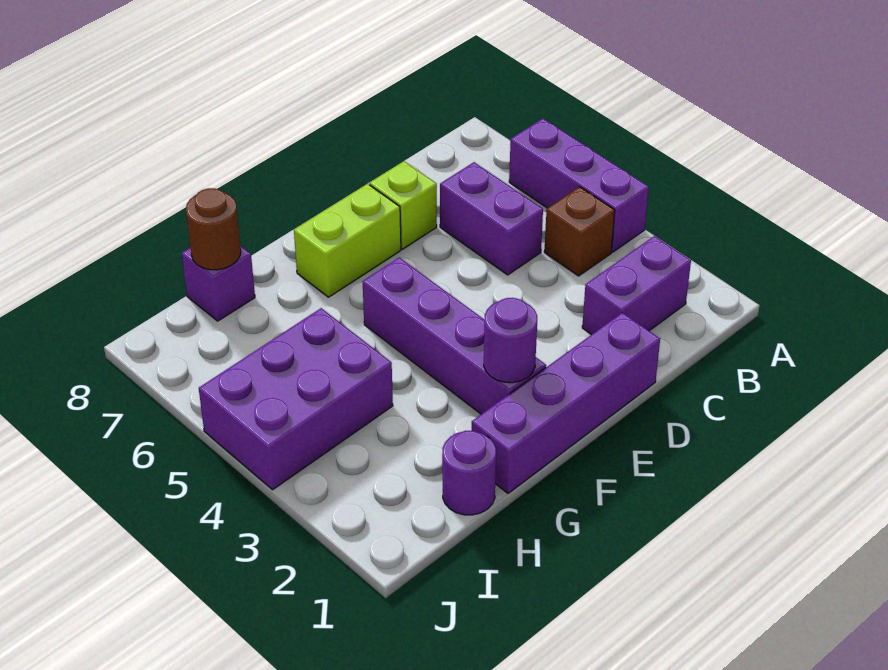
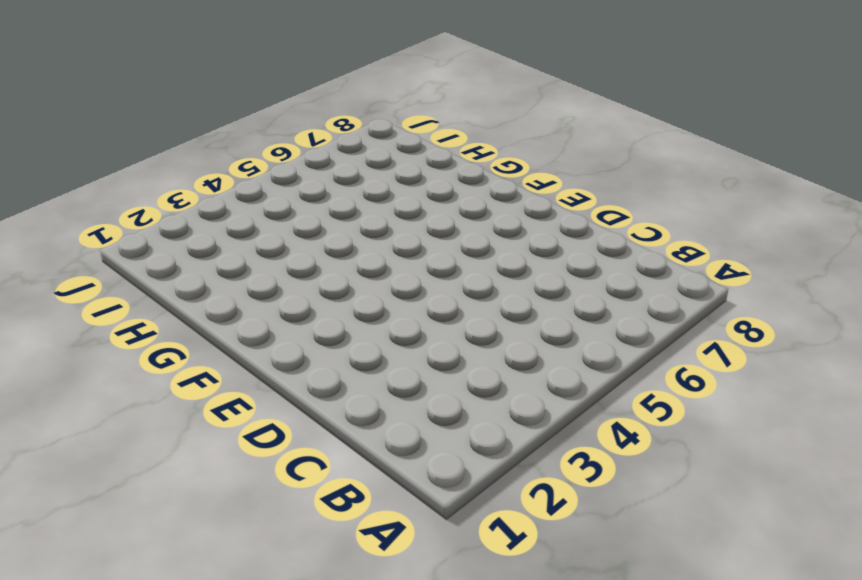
none -> purple brick A4:A6 level 1
none -> purple brick B2:C2 level 1
none -> brown brick B4 level 1

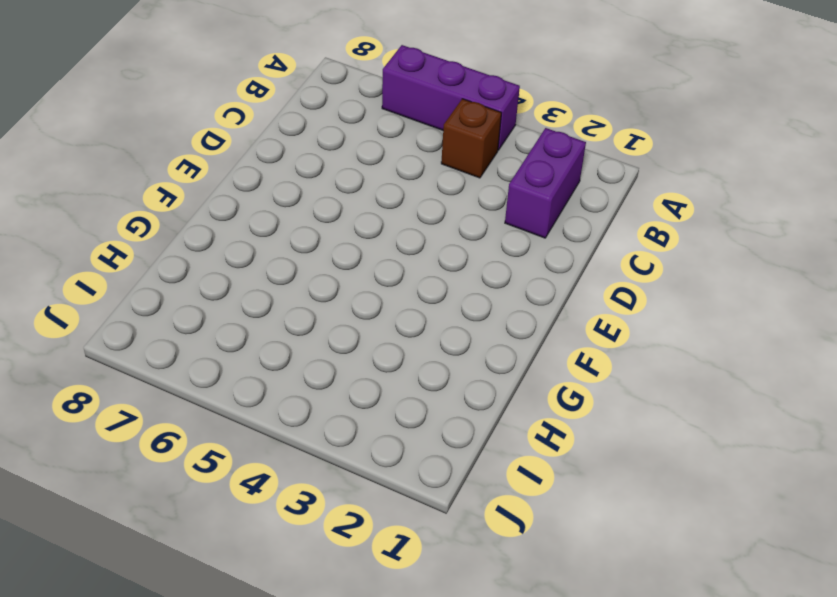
none -> purple brick C5:C6 level 1
none -> purple brick D1:G1 level 1
none -> lime brick D7 level 1

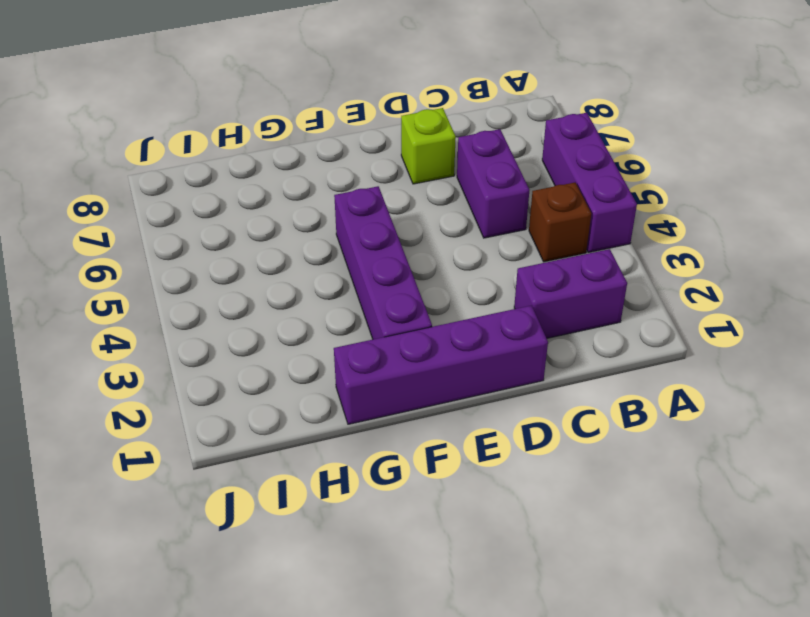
none -> lime brick E7:F7 level 1
none -> purple round brick H1 level 1
none -> purple brick H4:J5 level 1

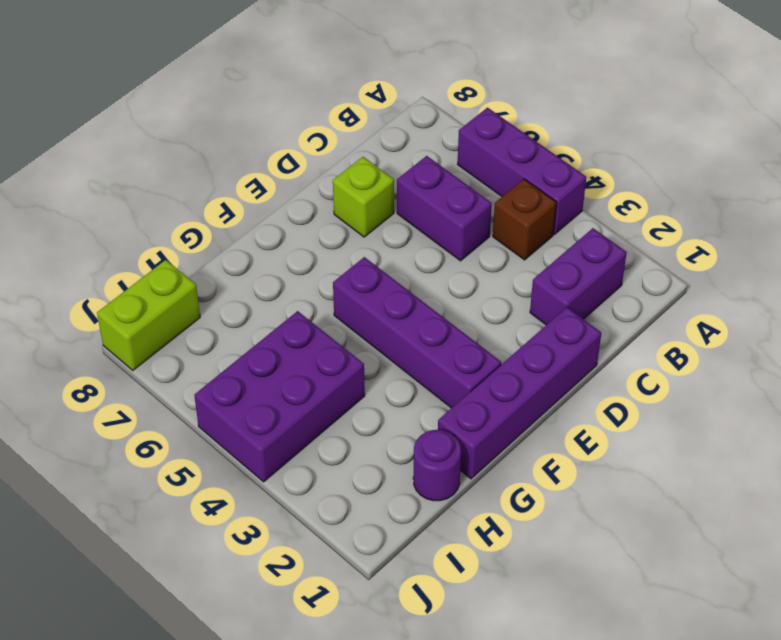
lime brick I8:J8 level 1 -> lime brick E7:F7 level 1
none -> purple brick H8 level 1
none -> purple round brick F2 level 2
none -> brown round brick H8 level 2

